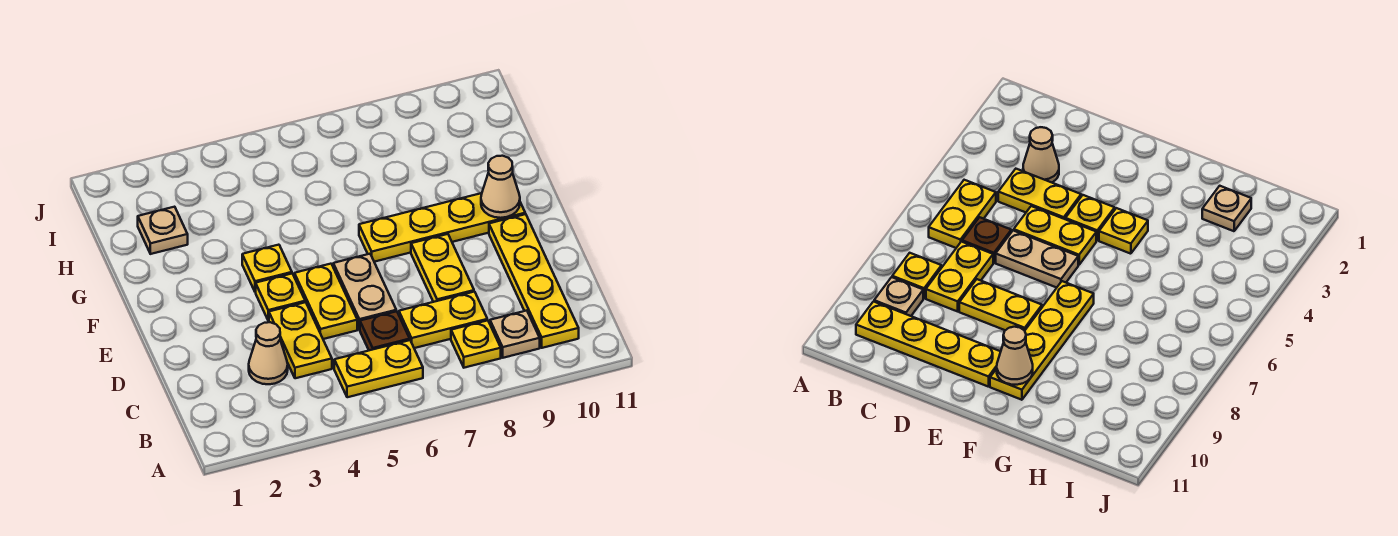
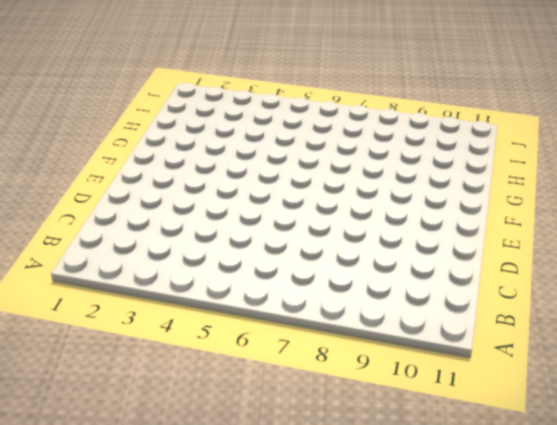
none -> yellow plate B5:B6 level 1
none -> yellow plate B8 level 1
none -> tan plate B9 level 1

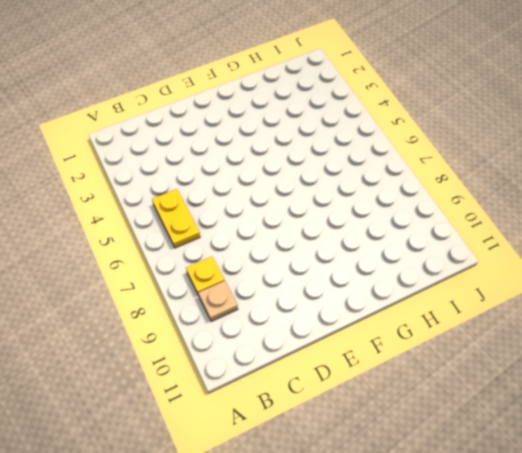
none -> yellow plate B10:E10 level 1
none -> tan cone C3 level 1
none -> yellow plate C4:D4 level 1

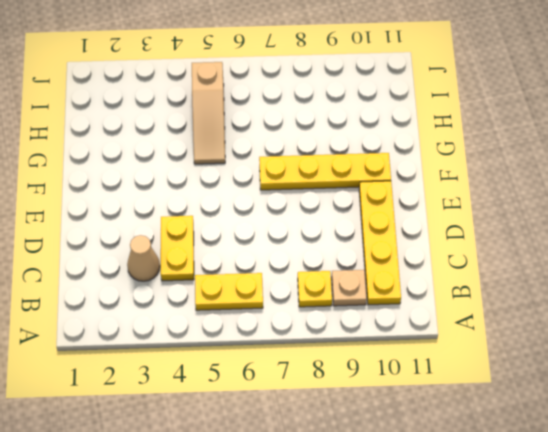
tan slope G5:I5 level 1 top I -> none
none -> brown plate C6 level 1
none -> yellow plate C7:C8 level 1
none -> yellow plate D5:E5 level 1

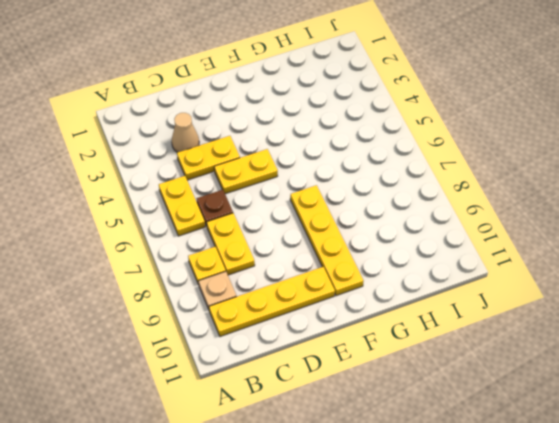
none -> tan plate D6:E6 level 1
none -> yellow plate D8:E8 level 1
none -> yellow plate E4 level 1

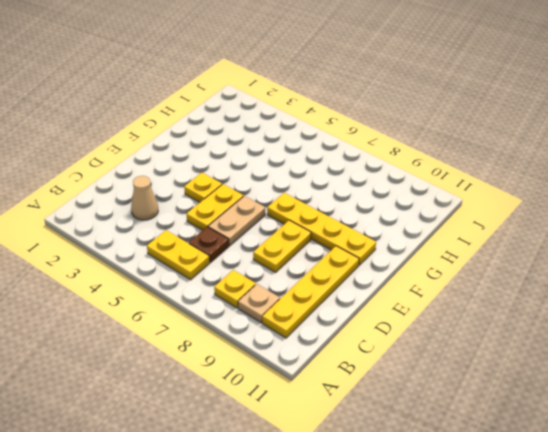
none -> yellow plate C4:D4 level 1
none -> yellow plate C7:C8 level 1
none -> yellow plate F4 level 1

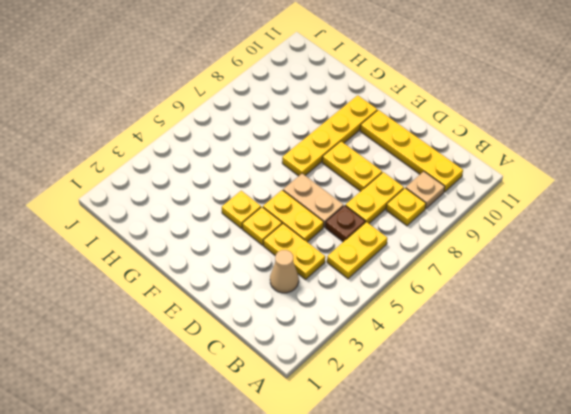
none -> tan plate H2 level 1
none -> tan cone F10 level 2

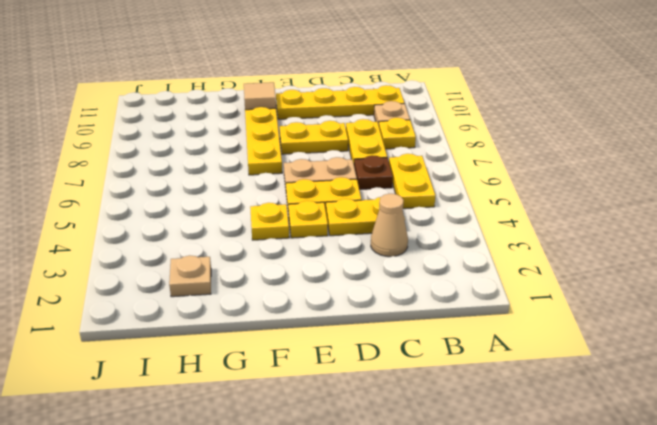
tan tile F10 level 2 -> tan cone F10 level 2

